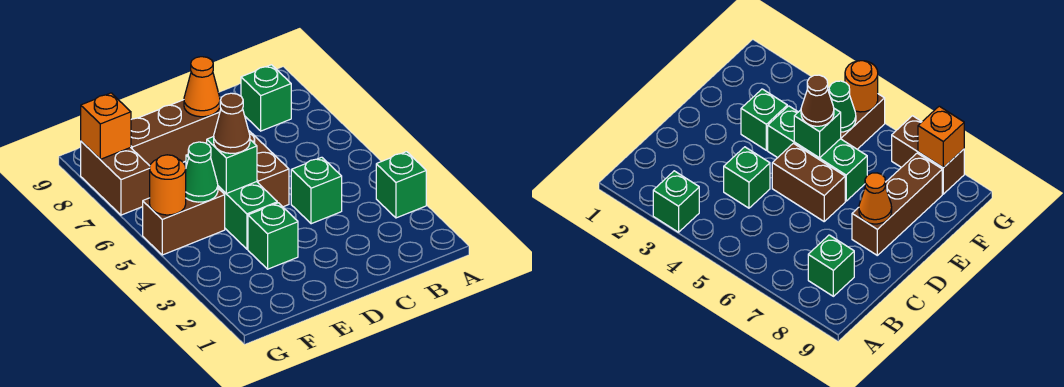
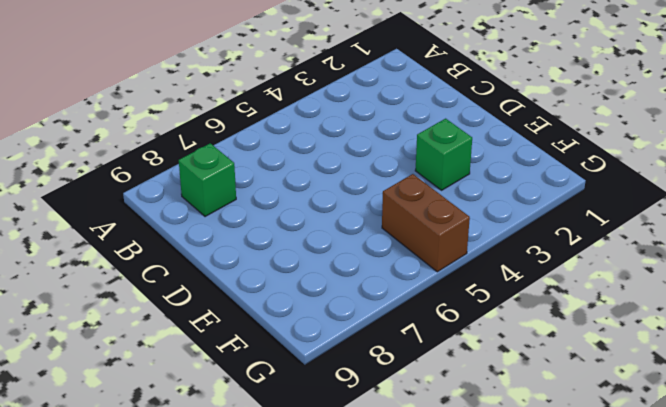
none -> green brick A3 level 1
none -> green brick C4 level 1
none -> brown brick D5:D6 level 1

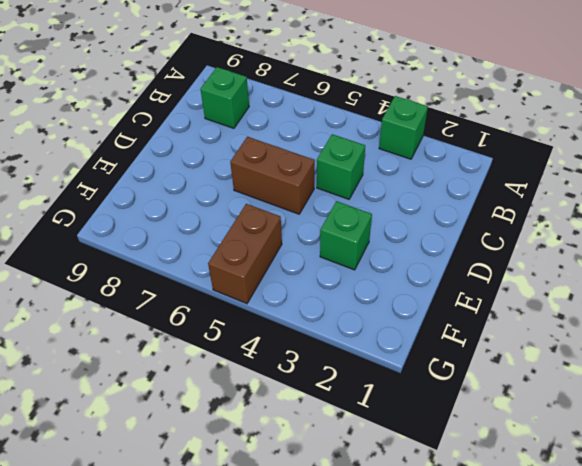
none -> brown brick D8:F8 level 1
none -> green brick E4:E6 level 1
none -> brown brick G7:G8 level 1

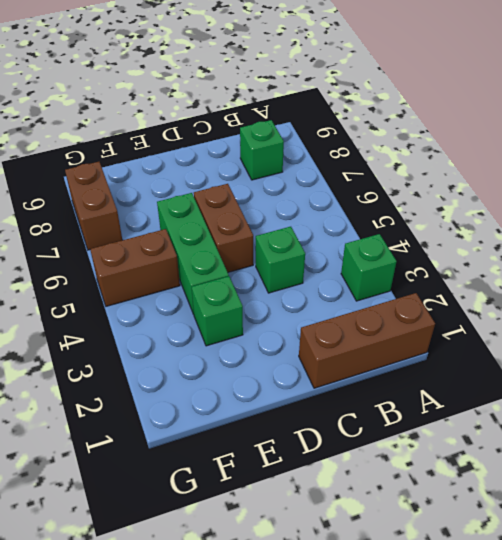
brown brick A1:C1 level 1 -> brown brick D8:F8 level 1
none -> orange cone D8 level 2
none -> green brick E5 level 2
none -> green cone F5 level 2

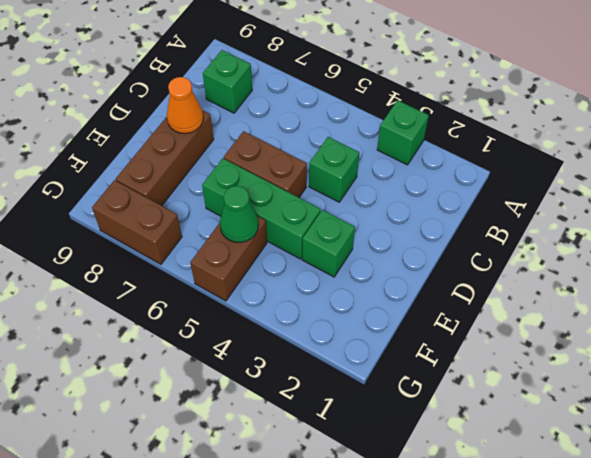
none -> green brick E5 level 2
none -> orange round brick G5 level 2
none -> orange brick G8 level 2

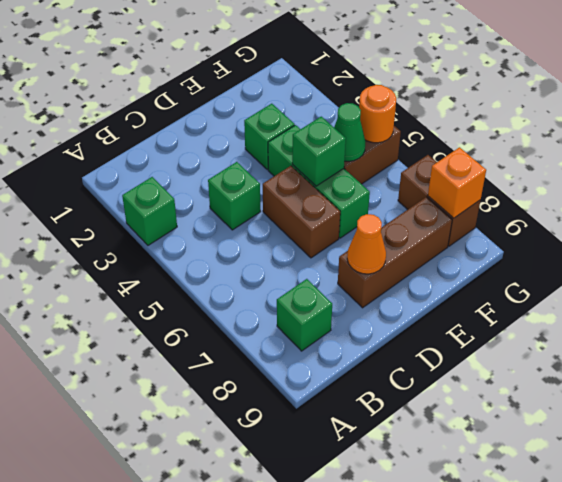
none -> brown cone E5 level 3

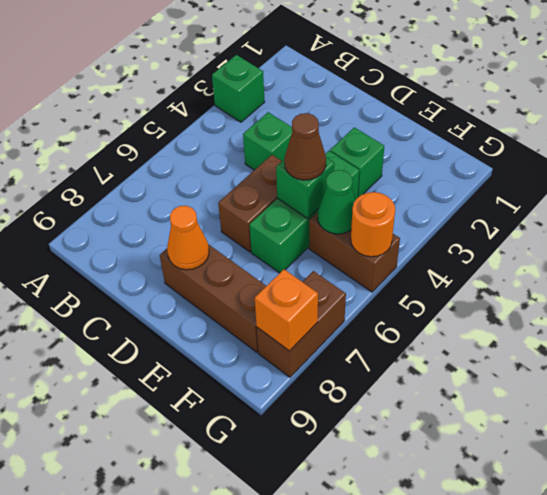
none -> green brick B8 level 1

